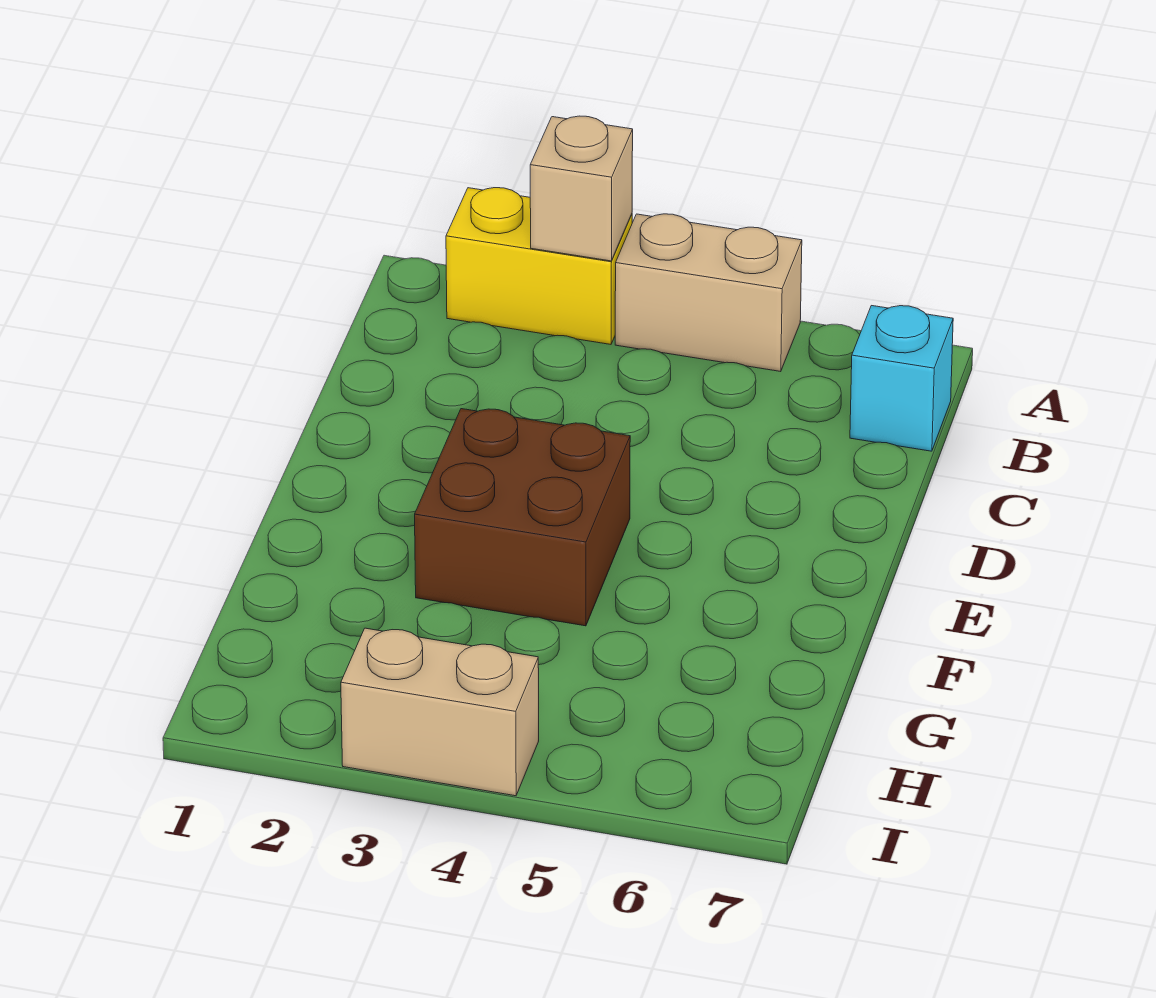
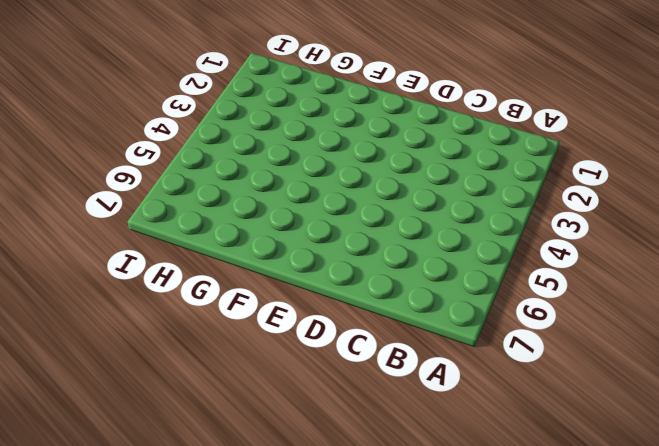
none -> yellow brick A2:A3 level 1
none -> tan brick A4:A5 level 1

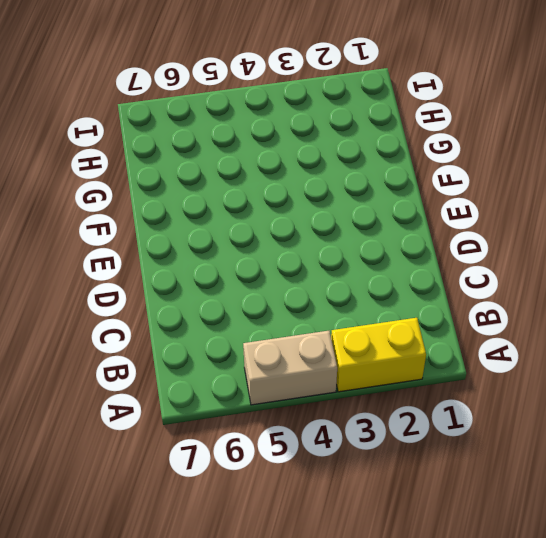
none -> cyan brick B7 level 1
none -> brown brick E3:F4 level 1

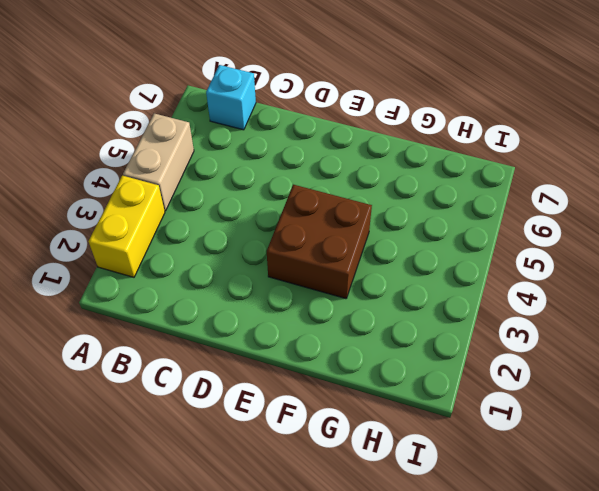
none -> tan brick I3:I4 level 1
none -> tan brick A3 level 2

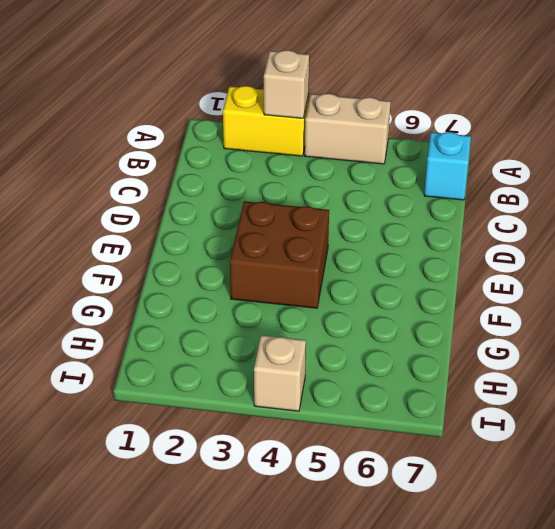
tan brick I4 level 1 -> tan brick I3:I4 level 1

